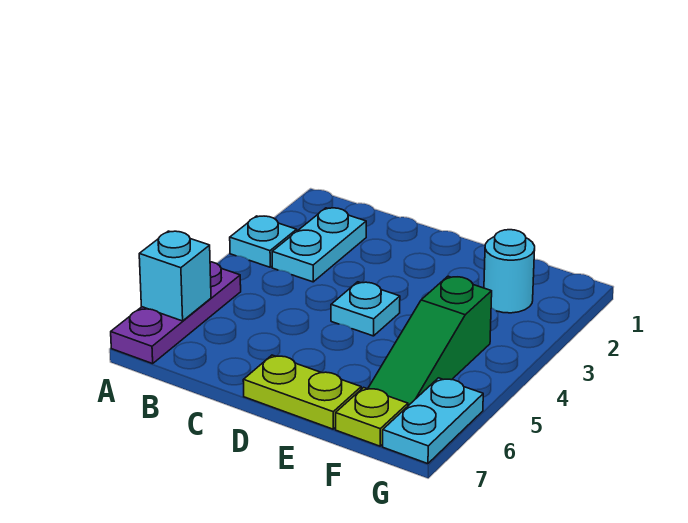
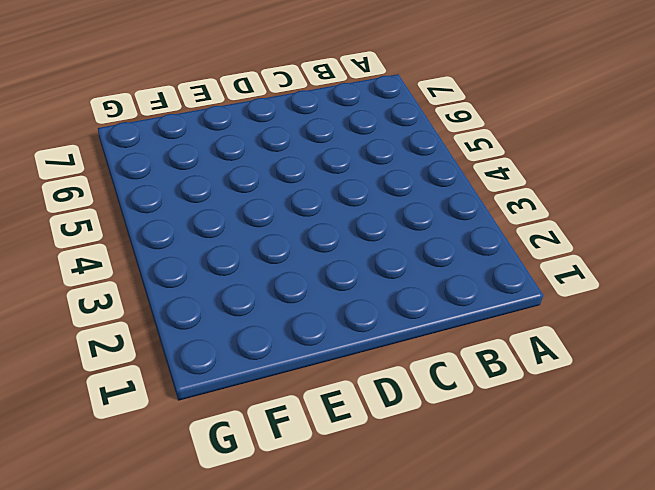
none -> cyan plate A3 level 1
none -> purple plate A5:A7 level 1

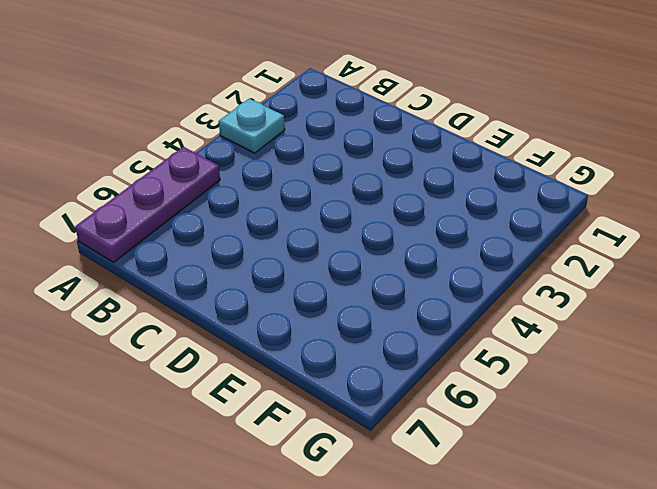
none -> cyan plate B2:B3 level 1
none -> cyan plate D4 level 1

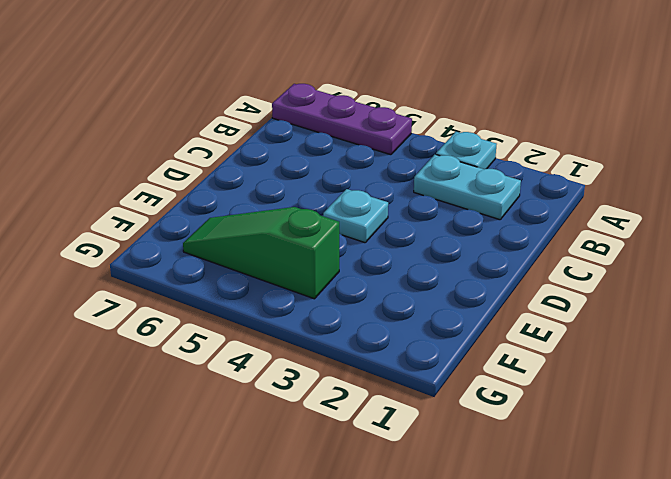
none -> lime plate D7:E7 level 1
none -> cyan round brick F2 level 1

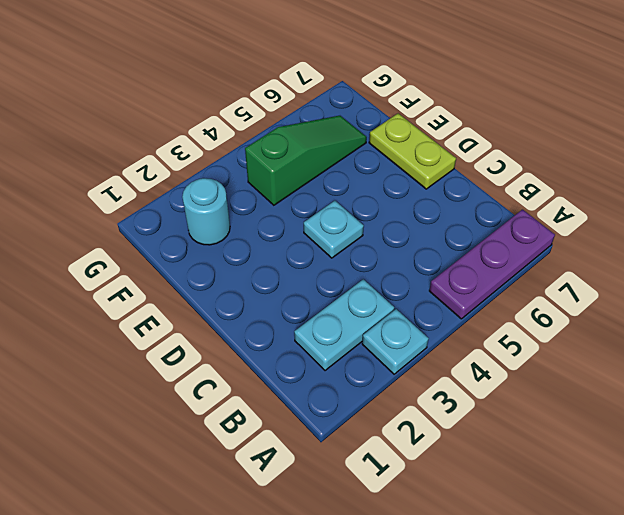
none -> lime plate F7 level 1
none -> cyan plate G6:G7 level 1

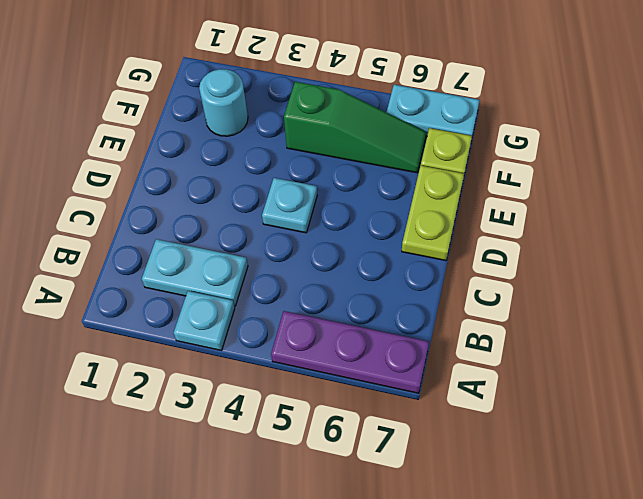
none -> cyan brick A6 level 2

